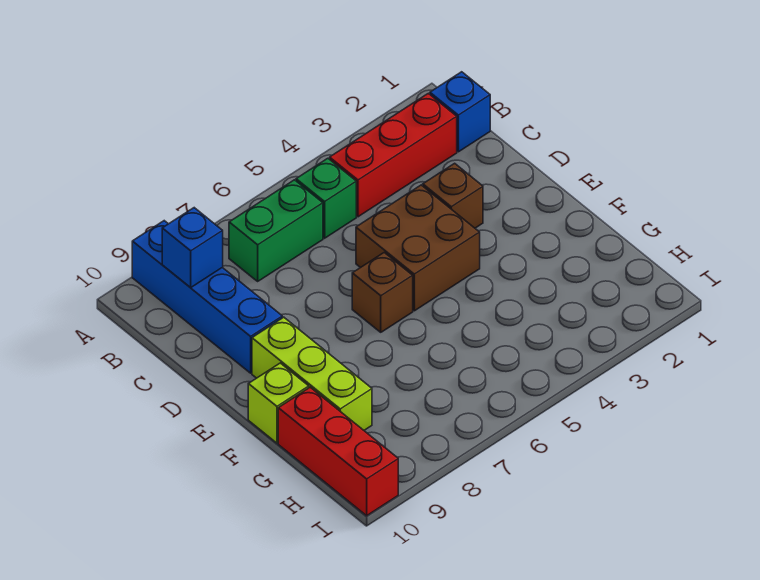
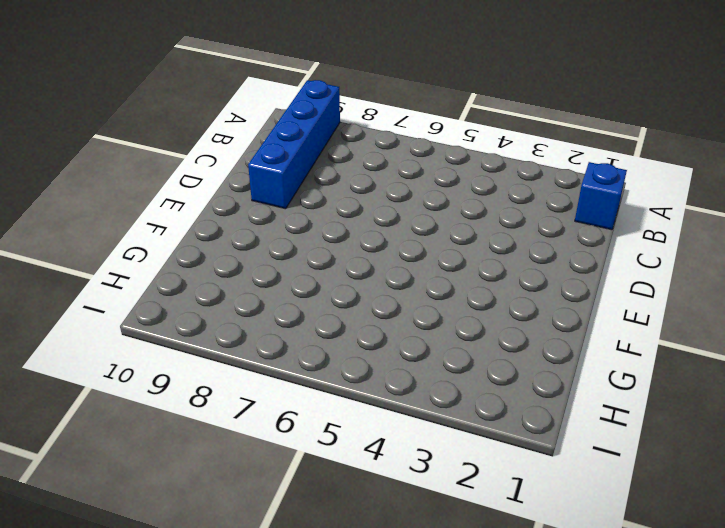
none -> red brick B2:B4 level 1
none -> green brick B5 level 1
none -> green brick B6:B7 level 1

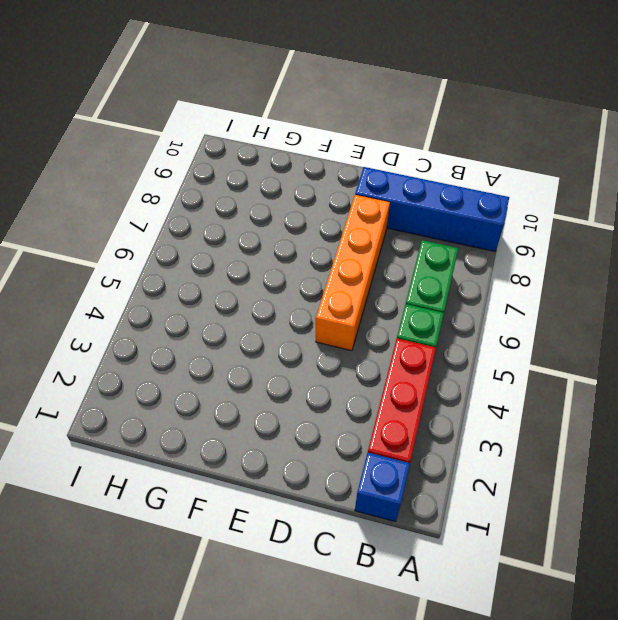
orange brick D5:D8 level 1 -> brown brick D4:E5 level 1
none -> brown brick D3 level 1
none -> brown brick E6 level 1
none -> lime brick E9:G9 level 1

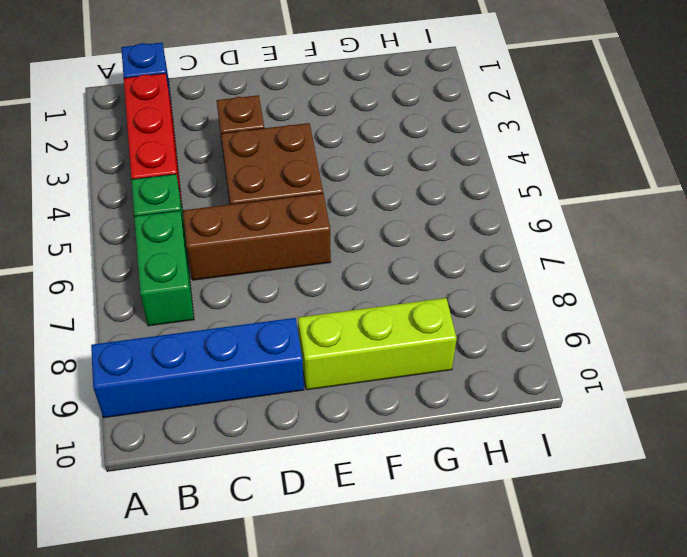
brown brick C6:E6 level 1 -> brown brick E6 level 1
none -> lime brick F10 level 1
none -> red brick G10:I10 level 1
none -> blue brick B9 level 2

